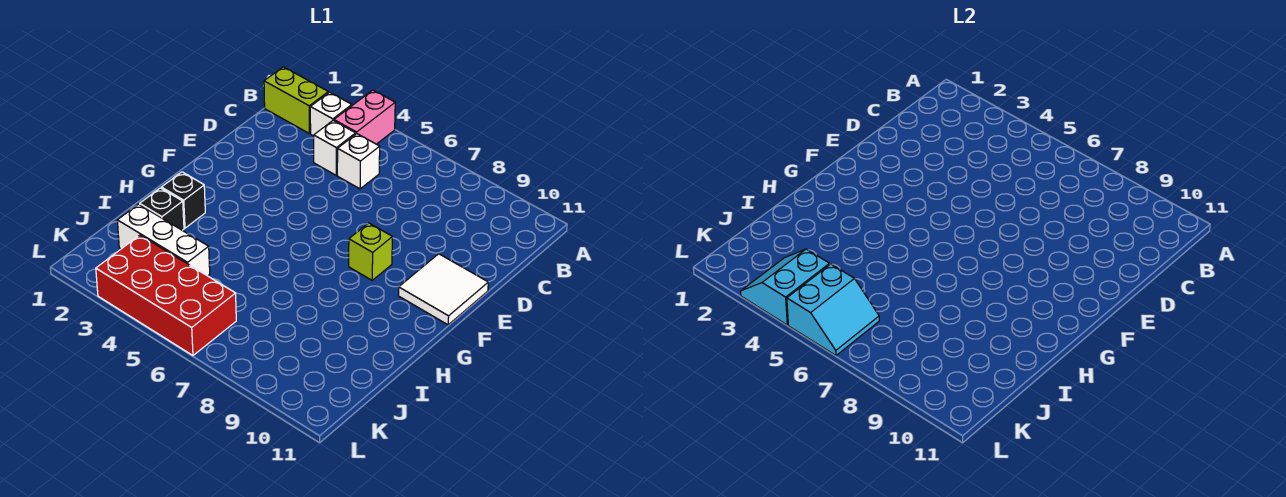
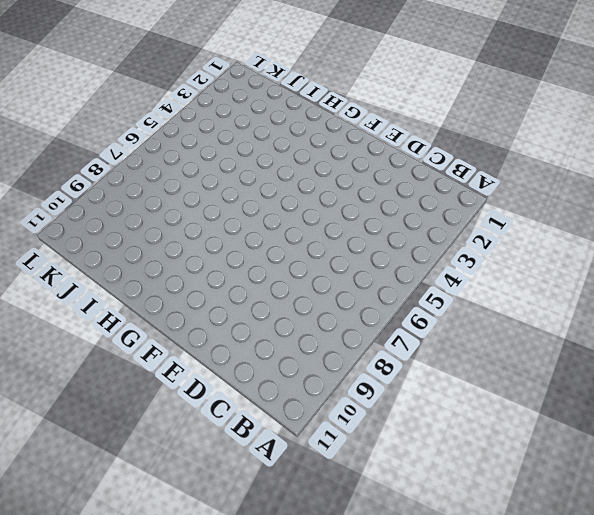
none -> pink brick A4:B4 level 1
none -> lime brick B1:B2 level 1
none -> white brick B3 level 1

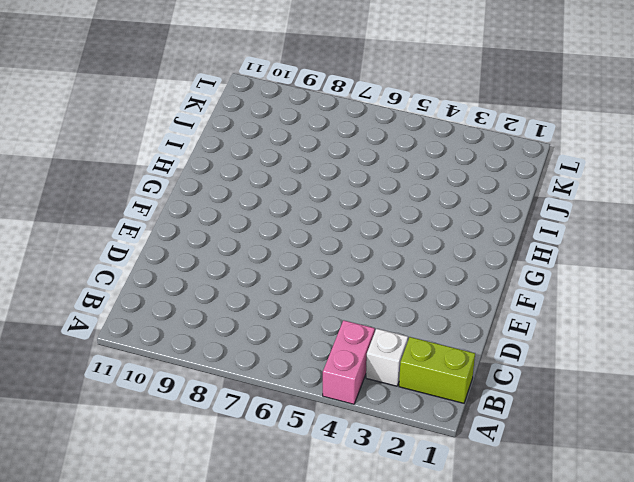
none -> white brick C4 level 1
none -> white brick C5 level 1
none -> white tile E10:F11 level 1

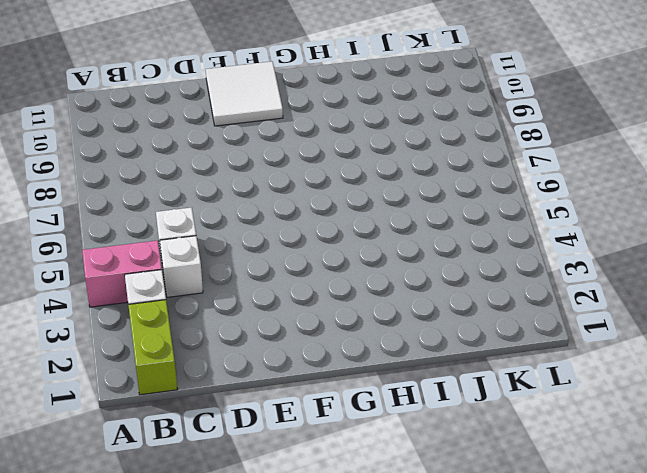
none -> lime brick F8 level 1
none -> black brick H2 level 1
none -> black brick I2 level 1

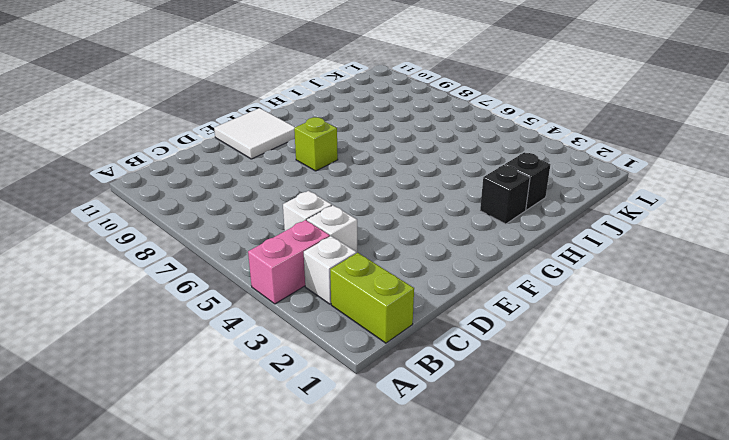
none -> white brick J2:J4 level 1
none -> red brick K3:L6 level 1
none -> cyan slope K3:L4 level 2 top 4

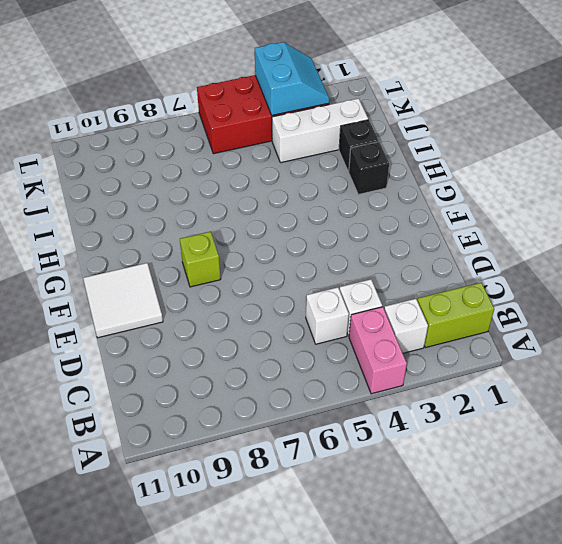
none -> cyan slope K5:L6 level 2 top 5

